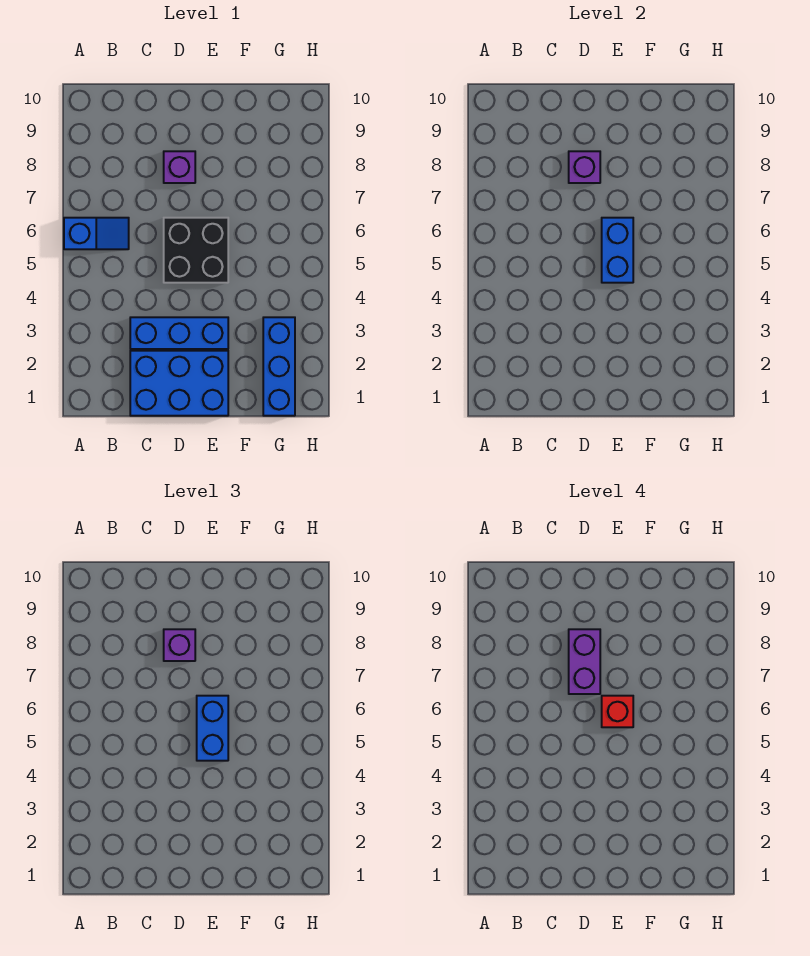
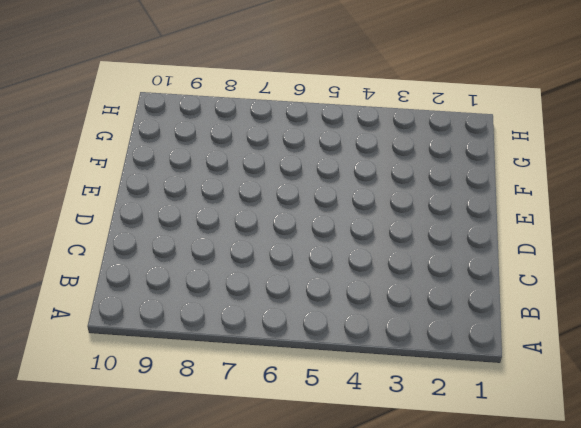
none -> blue slope A6:B6 level 1 top A
none -> blue brick C1:E2 level 1
none -> blue brick C3:E3 level 1

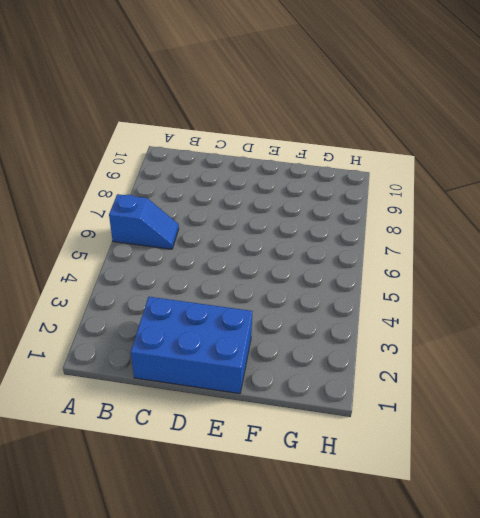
none -> blue brick C3:E3 level 1
none -> black brick D5:E6 level 1
none -> purple brick D8 level 1

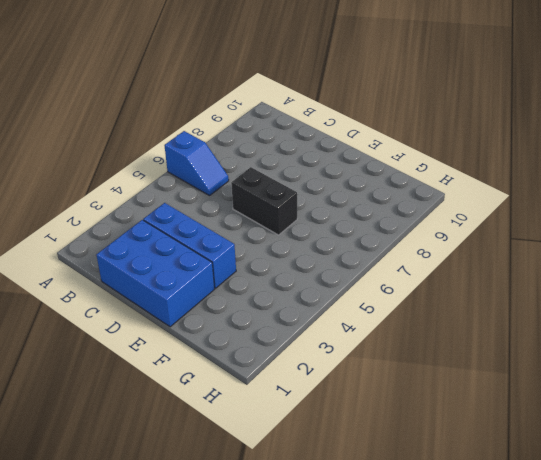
black brick D6:E6 level 1 -> black brick D5:E6 level 1
none -> purple brick D8 level 1
none -> blue brick G1:G3 level 1
none -> purple brick D8 level 2

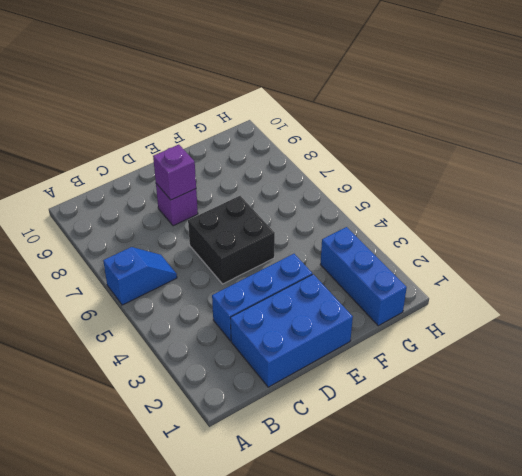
none -> blue brick E5:E6 level 2
none -> purple brick D8 level 3
none -> blue brick E5:E6 level 3

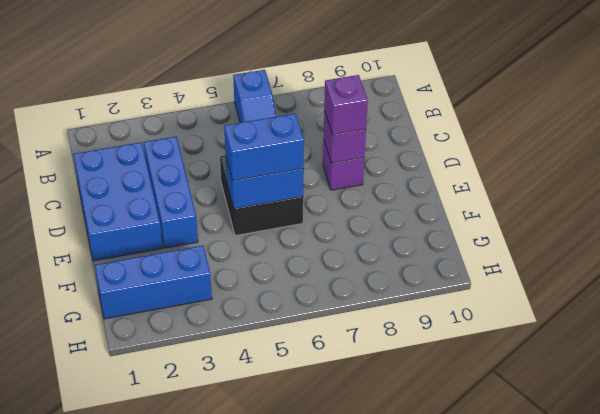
none -> purple brick D7:D8 level 4
none -> red brick E6 level 4

